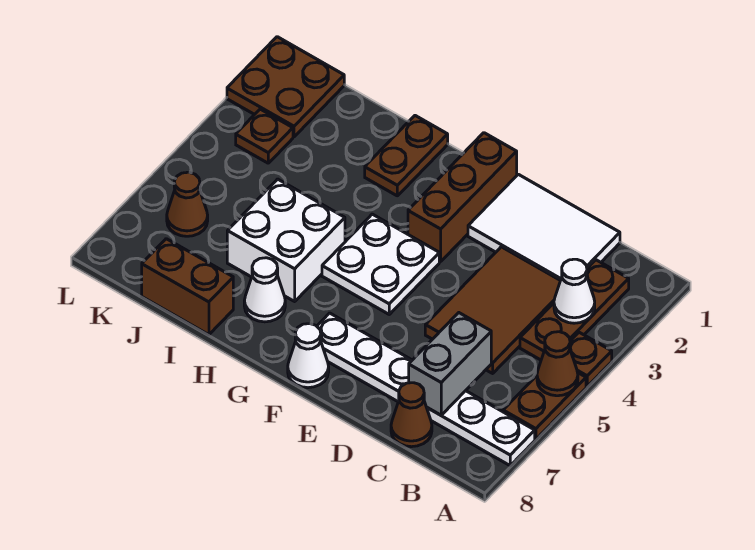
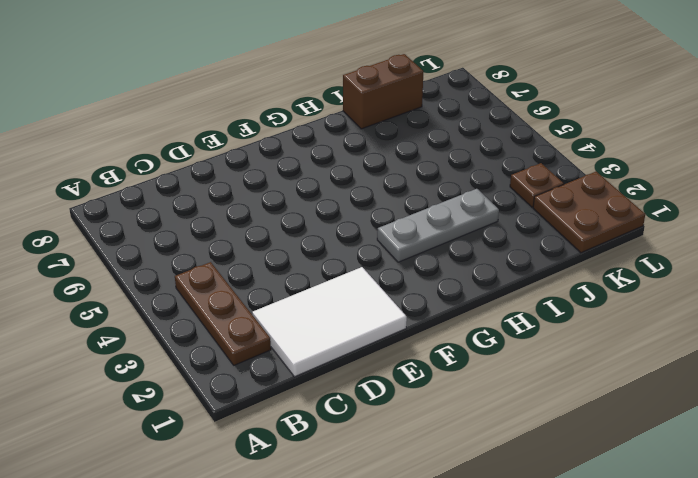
grey plate G3:I3 level 1 -> none
none -> brown plate A4 level 1
none -> brown plate A5:A6 level 1
none -> white plate A7:F7 level 1

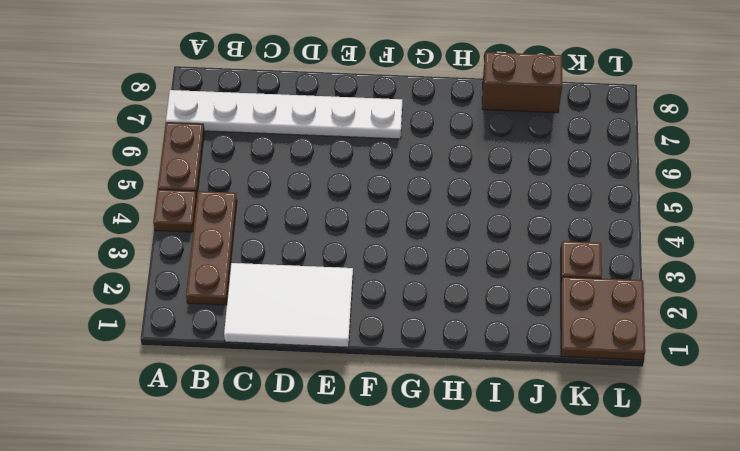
none -> brown tile C3:D5 level 1
none -> brown cone C8 level 1
none -> brown brick F1:F3 level 1

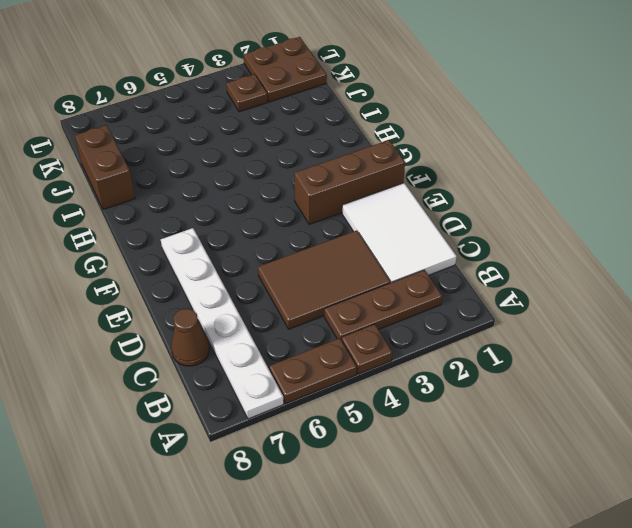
none -> white plate F4:G5 level 1
none -> white cone F8 level 1
none -> brown plate H1:H2 level 1

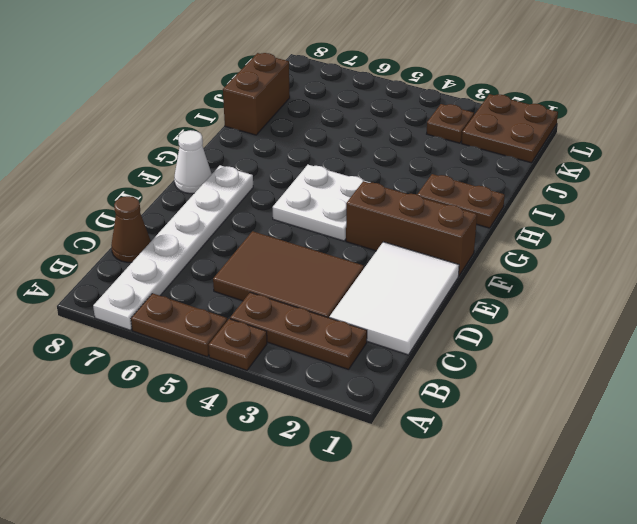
none -> white brick H5:I6 level 1
none -> white cone H7 level 1
none -> brown cone K6 level 1

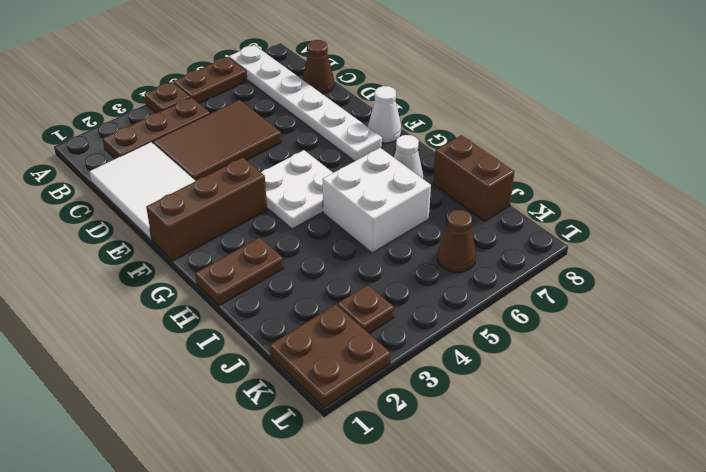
none -> brown cone A5 level 2
none -> white cone B3 level 2
none -> grey brick C6:C7 level 2

